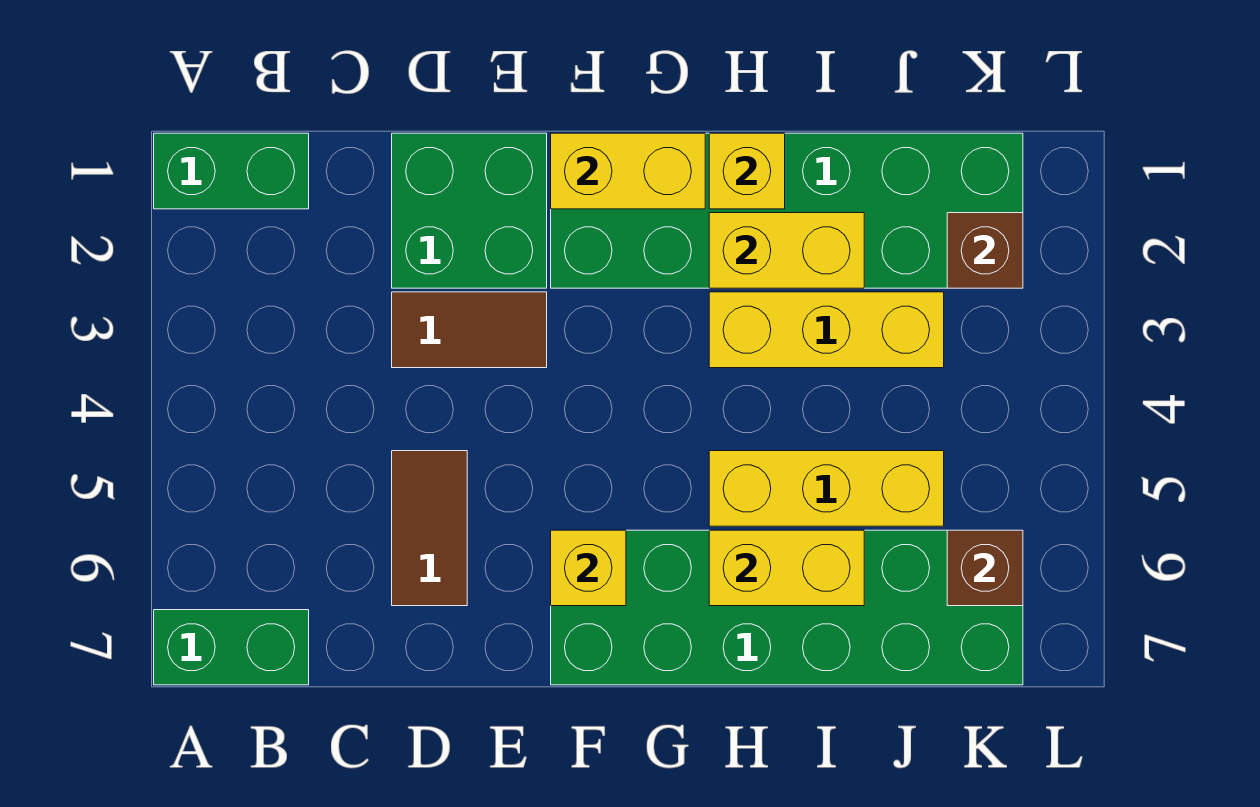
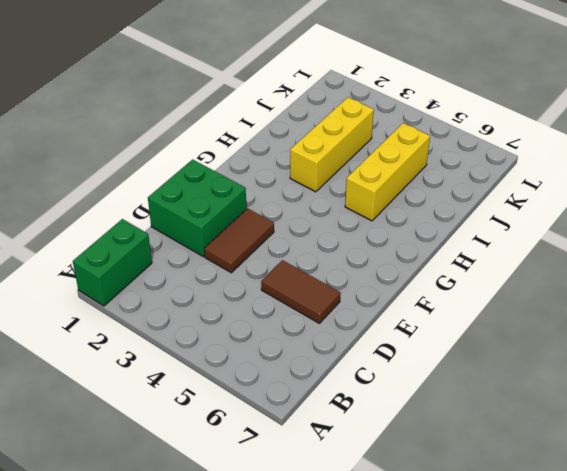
none -> green brick A7:B7 level 1
none -> green brick F1:K2 level 1
none -> green brick F6:K7 level 1

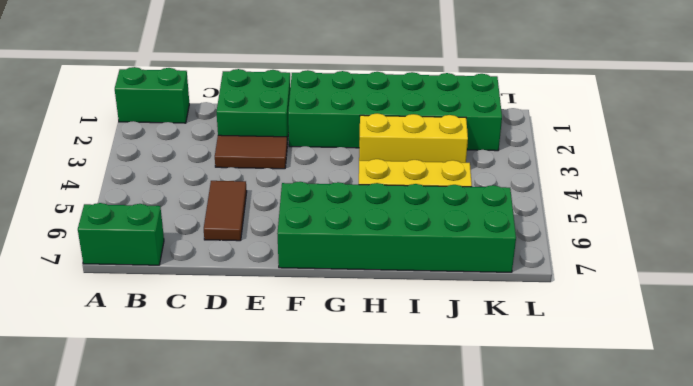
none -> yellow brick F1:G1 level 2
none -> yellow brick F6 level 2
none -> yellow brick H1 level 2

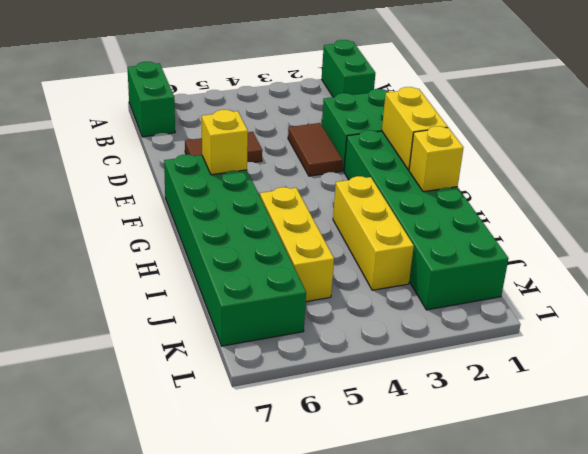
none -> yellow brick H2:I2 level 2
none -> yellow brick H6:I6 level 2
none -> brown brick K2 level 2

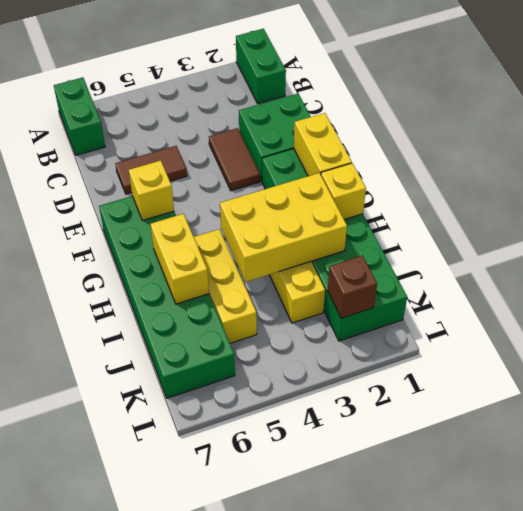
yellow brick H2:I4 level 2 -> yellow brick H2:I2 level 2
none -> brown brick K6 level 2

